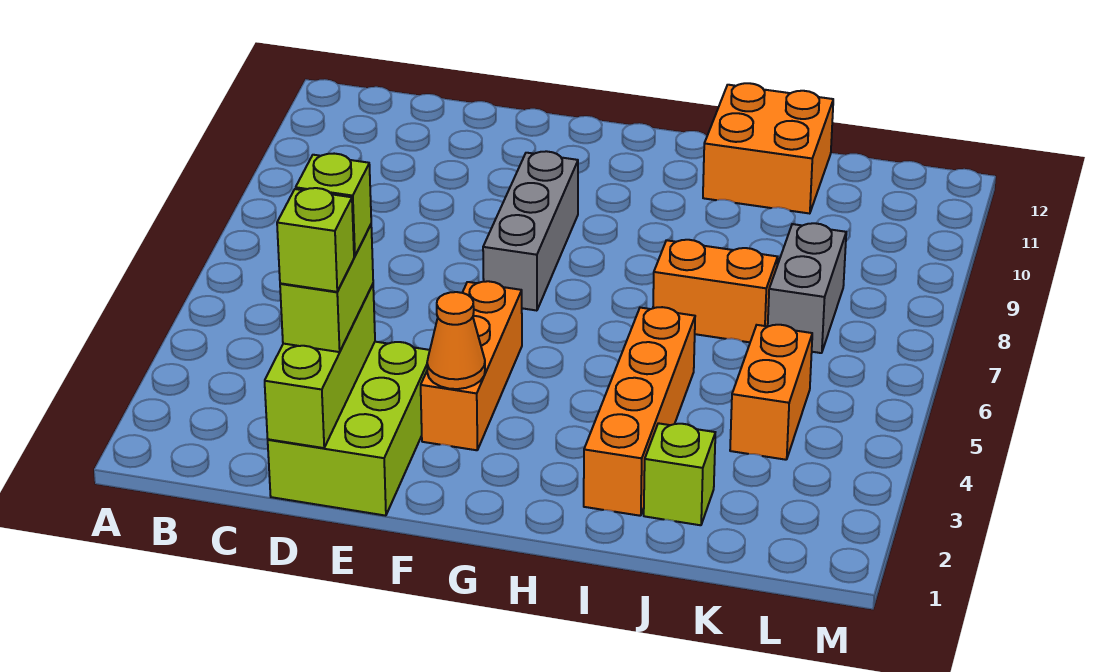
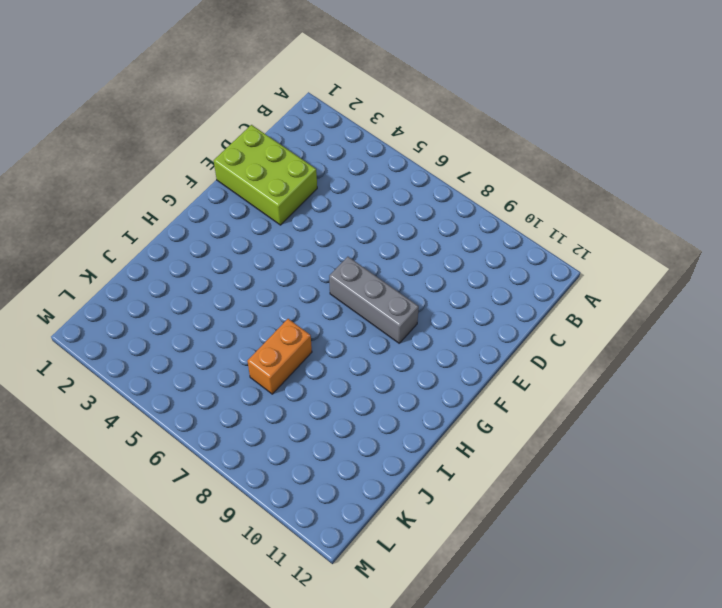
none -> orange brick F3:F5 level 1
none -> orange brick I2:I5 level 1
none -> orange brick I11:J12 level 1

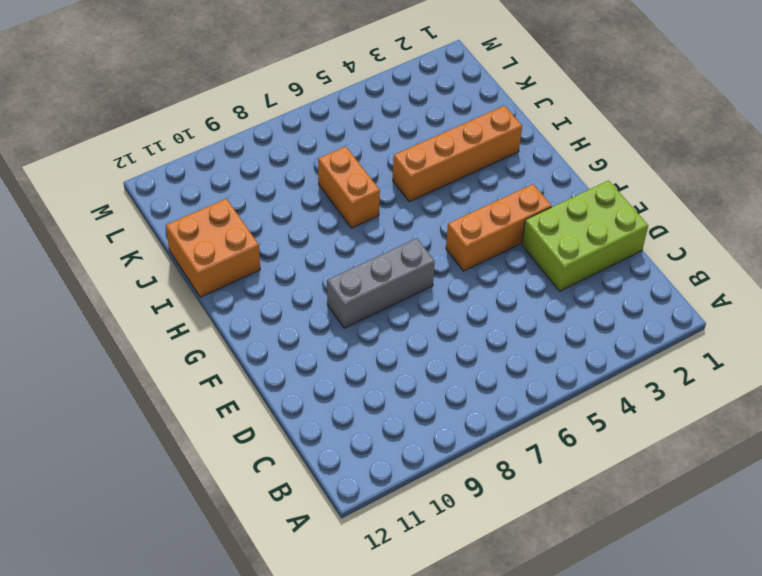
none -> lime brick J2 level 1
none -> orange brick K4:K5 level 1
none -> grey brick K7:K8 level 1

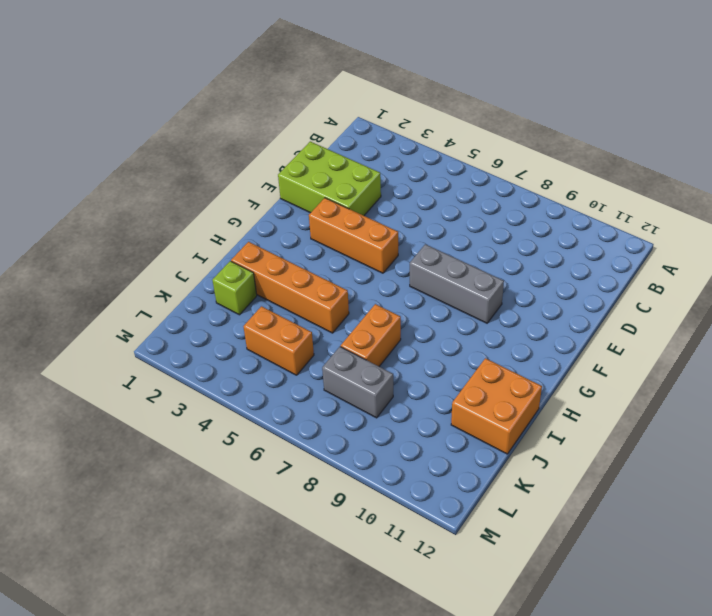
none -> lime brick D1:D3 level 2
none -> orange cone F3 level 2
none -> lime brick D2:D3 level 3

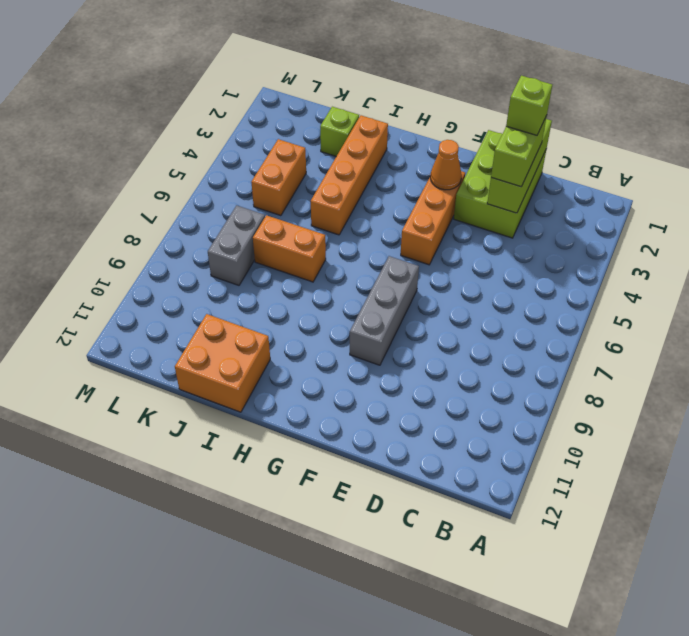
none -> lime brick D3 level 4

